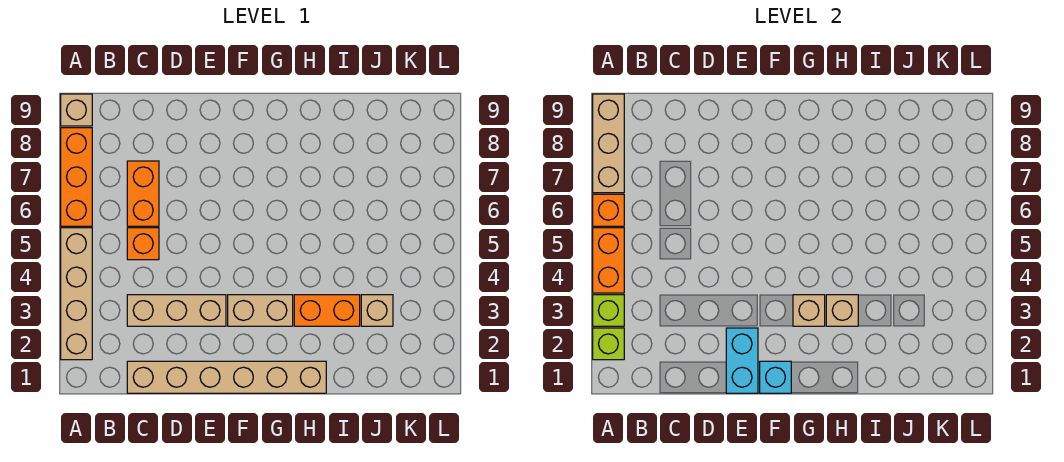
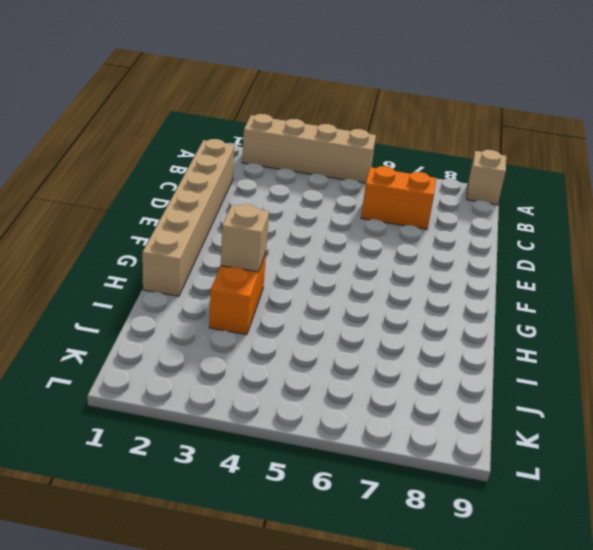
none -> orange brick A6:A8 level 1
none -> tan brick C3:E3 level 1
none -> orange brick C5 level 1

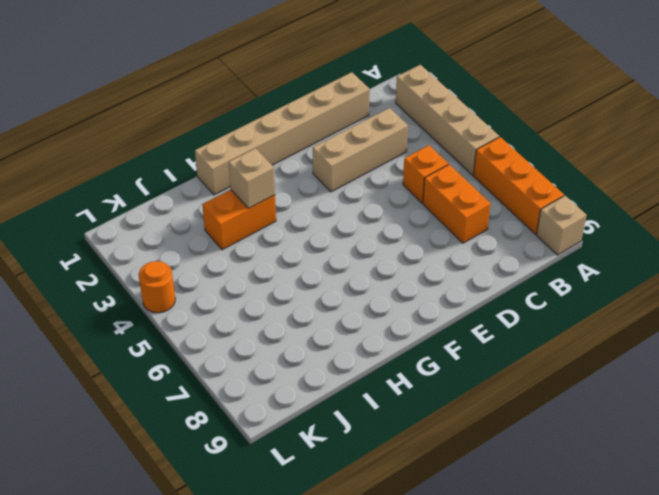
orange round brick L4 level 1 -> none
none -> tan brick F3:G3 level 1
none -> tan brick J3 level 1
none -> lime brick A2 level 2

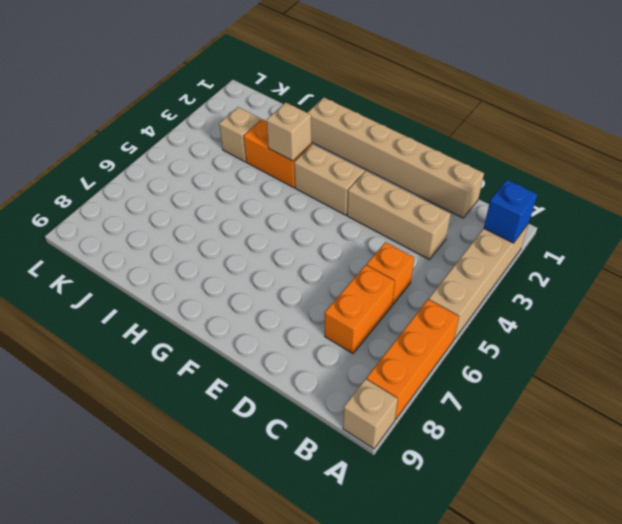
blue brick A2 level 2 -> lime brick A2 level 2
none -> lime brick A3 level 2
none -> orange brick A4:A5 level 2
none -> orange brick A6 level 2

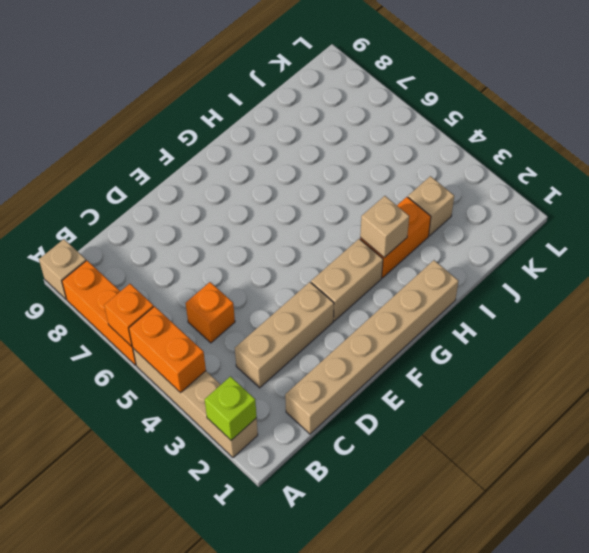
none -> orange brick C6:C7 level 1
none -> lime brick A3 level 2
none -> tan brick A7:A9 level 2

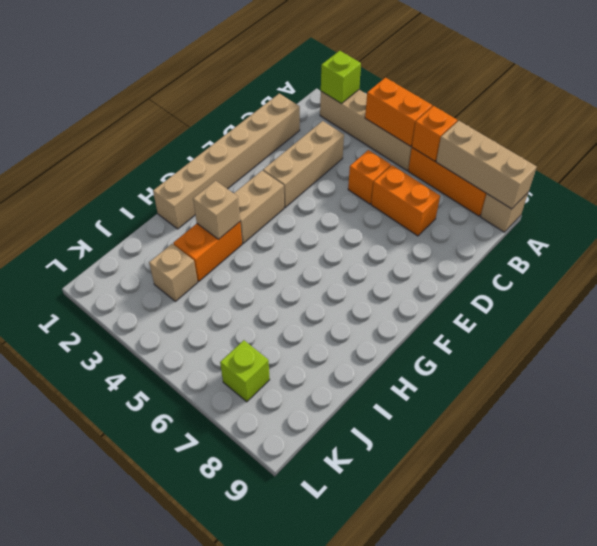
lime brick K7 level 1 -> lime brick A3 level 2
none -> cyan brick E1:E2 level 2
none -> cyan brick F1 level 2
none -> tan brick G3 level 2

